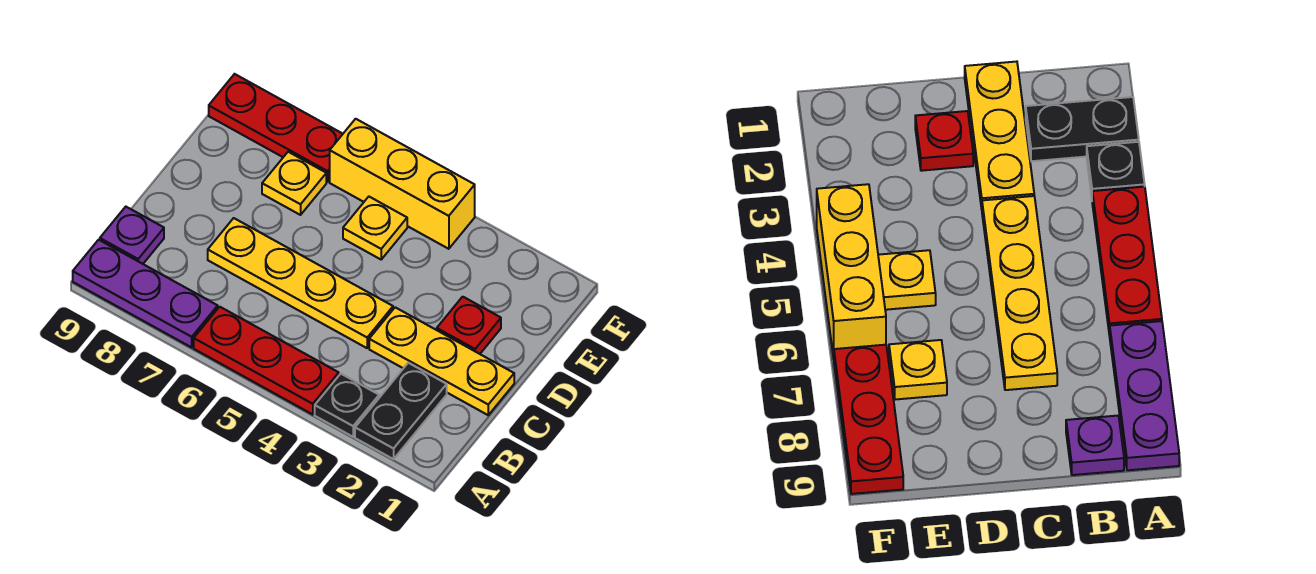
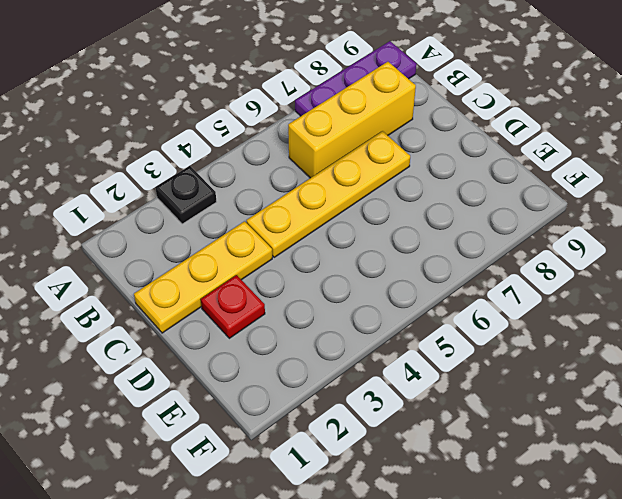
yellow brick B6:B8 level 1 -> yellow brick F4:F6 level 1
none -> black plate A2:B2 level 1
none -> red plate A4:A6 level 1
none -> purple plate B9 level 1

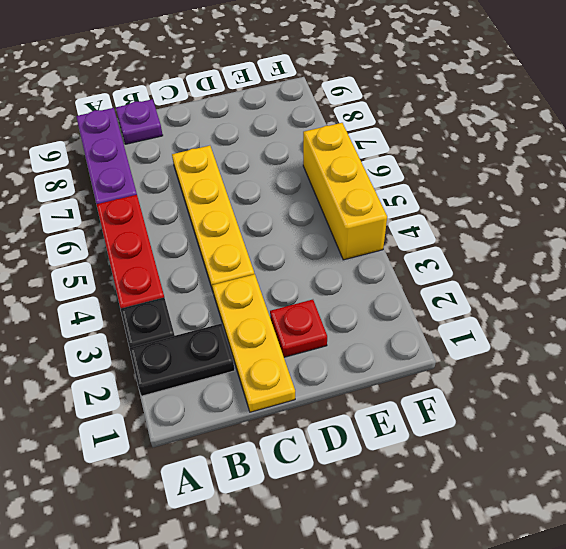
none -> yellow plate E5 level 1
none -> yellow plate E7 level 1
none -> red plate F7:F9 level 1

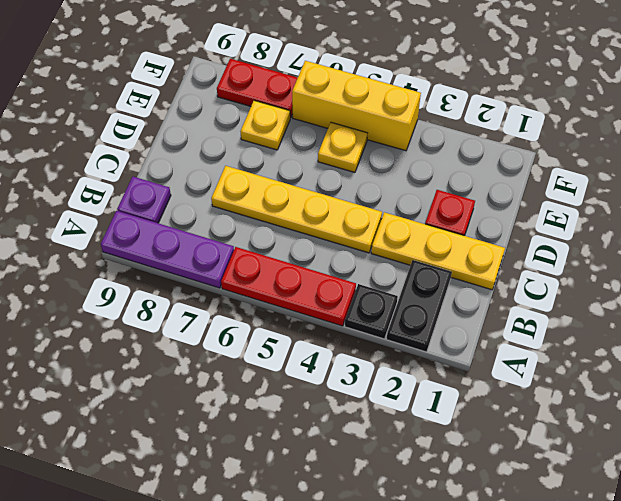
red plate F7:F8 level 1 -> red plate F7:F9 level 1

